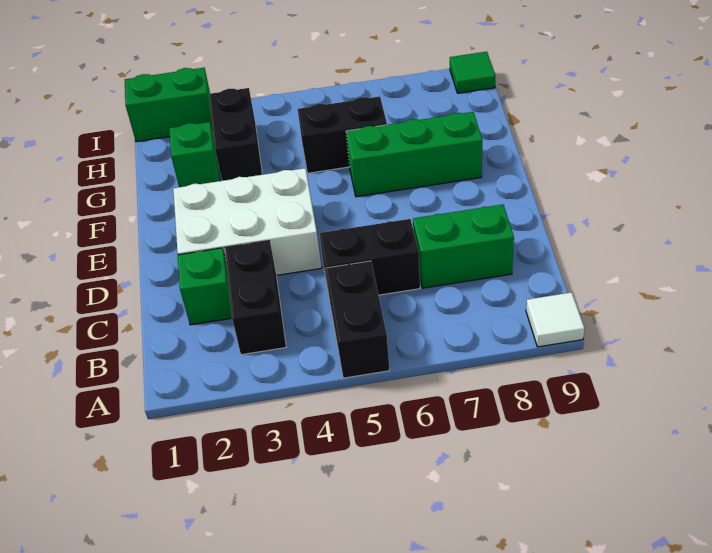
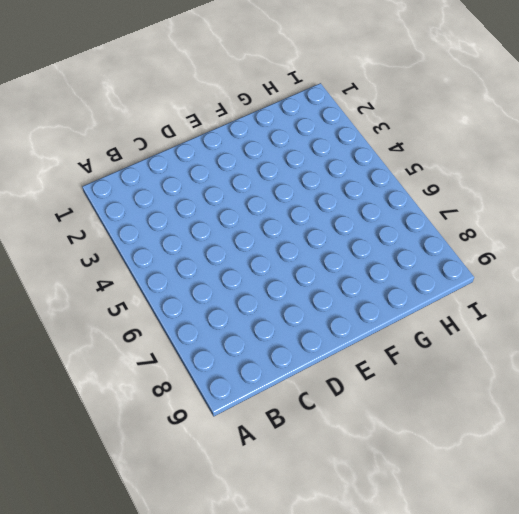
none -> black brick A5:B5 level 1
none -> white tile A9 level 1
none -> black brick B3:C3 level 1

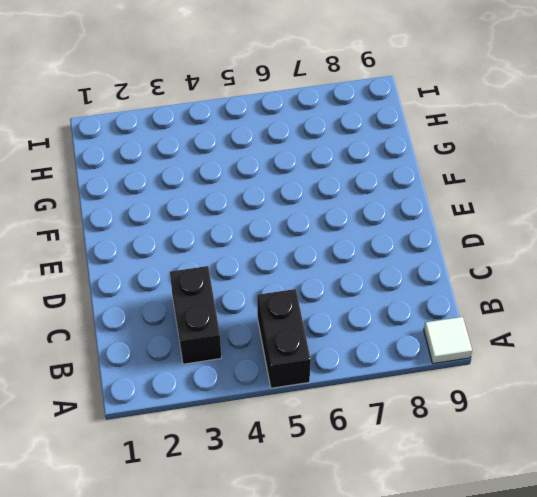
none -> green brick C2 level 1
none -> black brick C5:C6 level 1
none -> green brick C7:C8 level 1

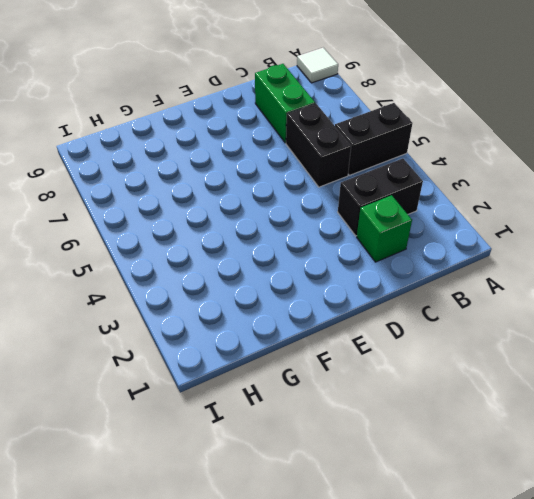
none -> white brick D2:E4 level 1
none -> green brick F6:F8 level 1
none -> green brick G2 level 1

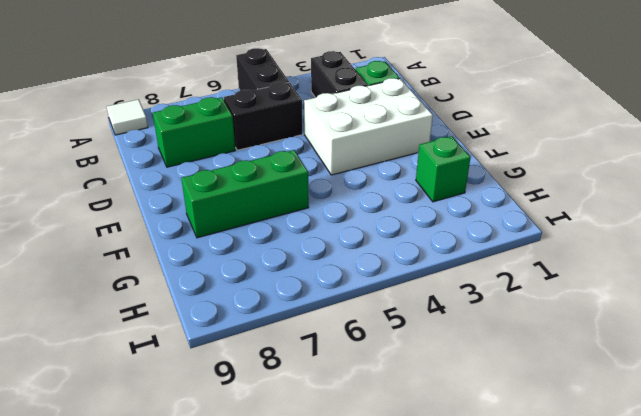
none -> black brick G3:H3 level 1
none -> black brick G5:G6 level 1
none -> green brick I1:I2 level 1

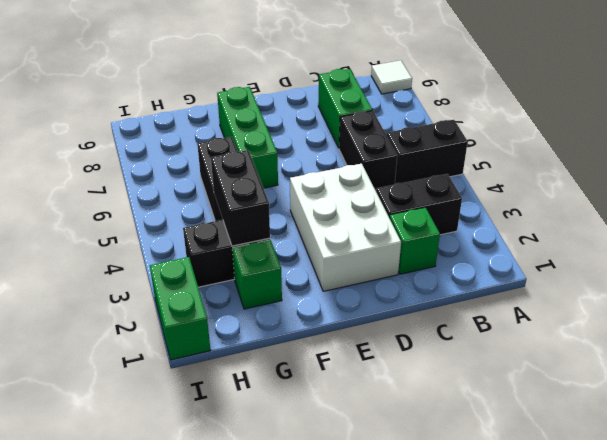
black brick G3:G4 level 2 -> none
none -> green tile I9 level 1

